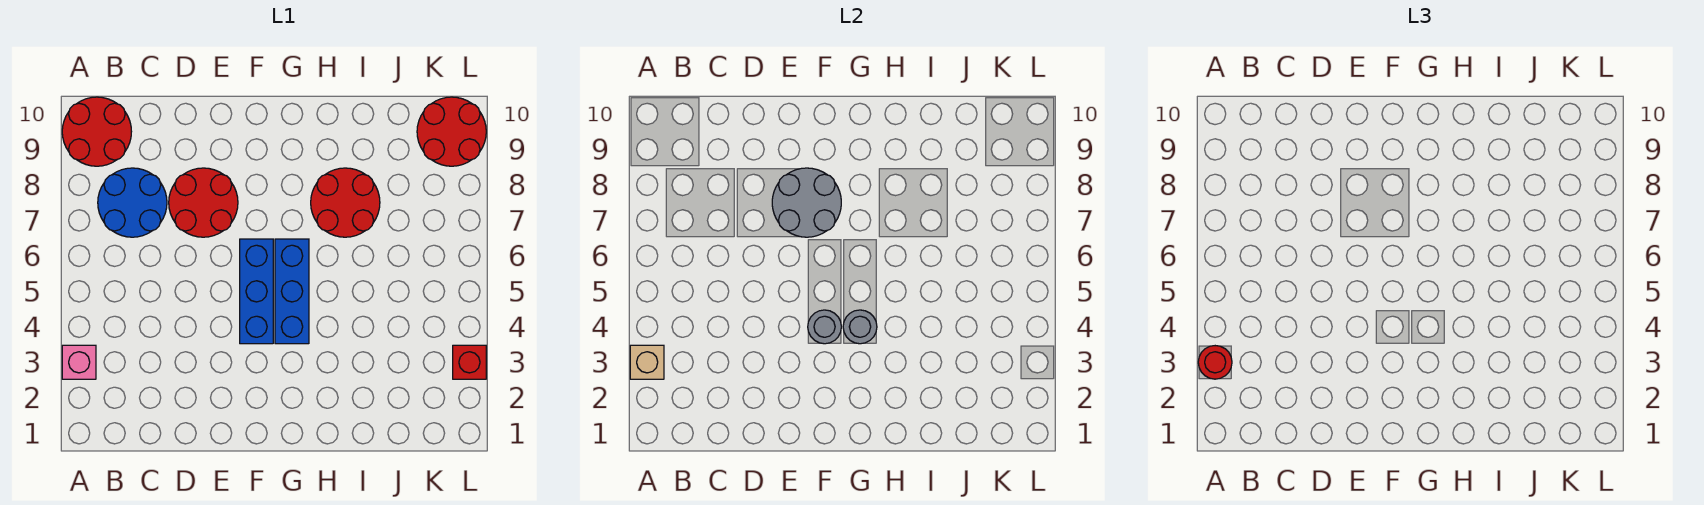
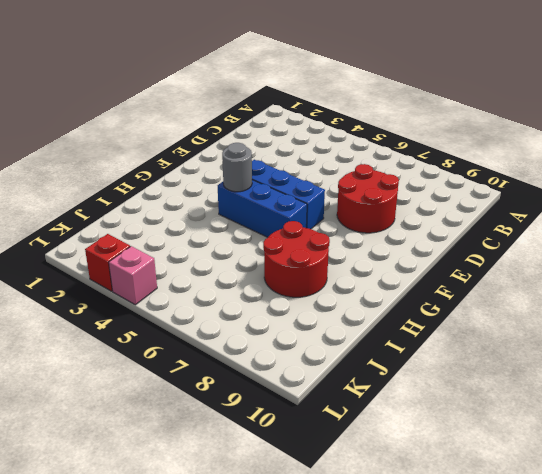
pink brick L4 level 1 -> pink brick A3 level 1
none -> red round brick A9:B10 level 1
none -> blue round brick B7:C8 level 1
none -> red round brick K9:L10 level 1

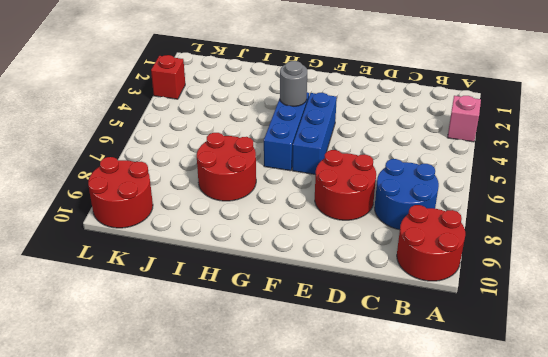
none -> tan brick A3 level 2
none -> grey round brick E7:F8 level 2
none -> grey round brick F4 level 2

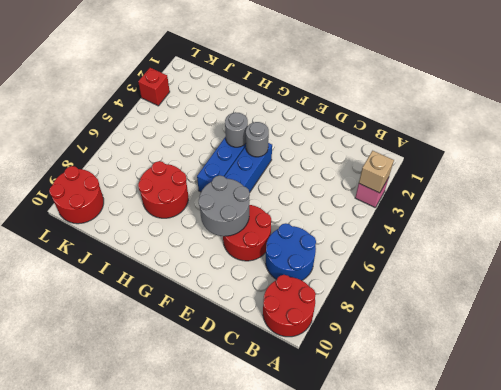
none -> red round brick A3 level 3

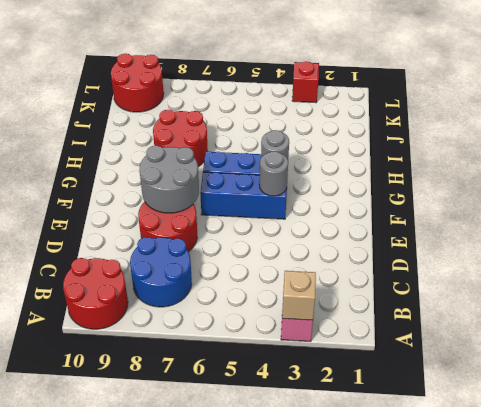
none -> red round brick A3 level 3

